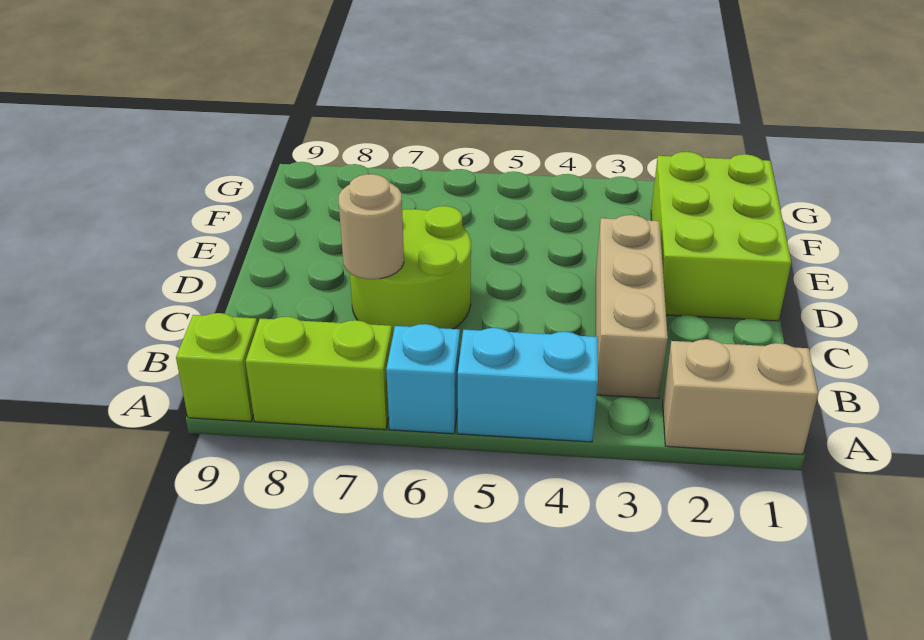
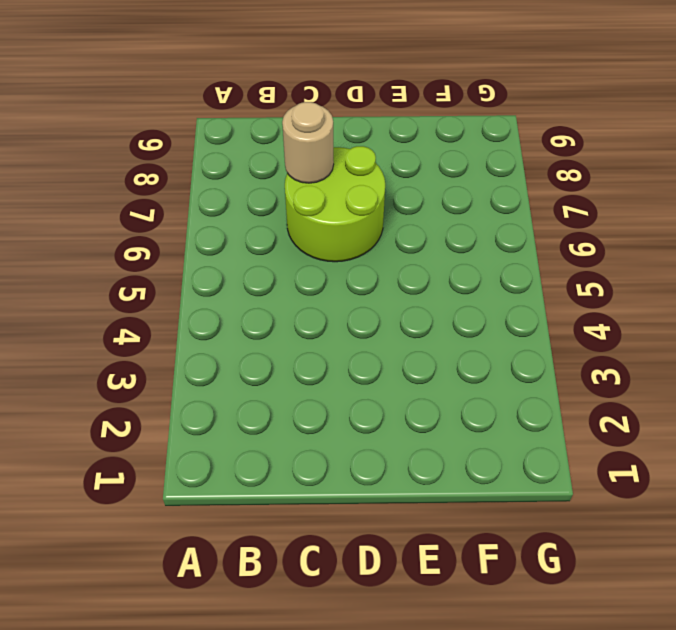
none -> tan brick A1:A2 level 1
none -> cyan brick A4:A5 level 1

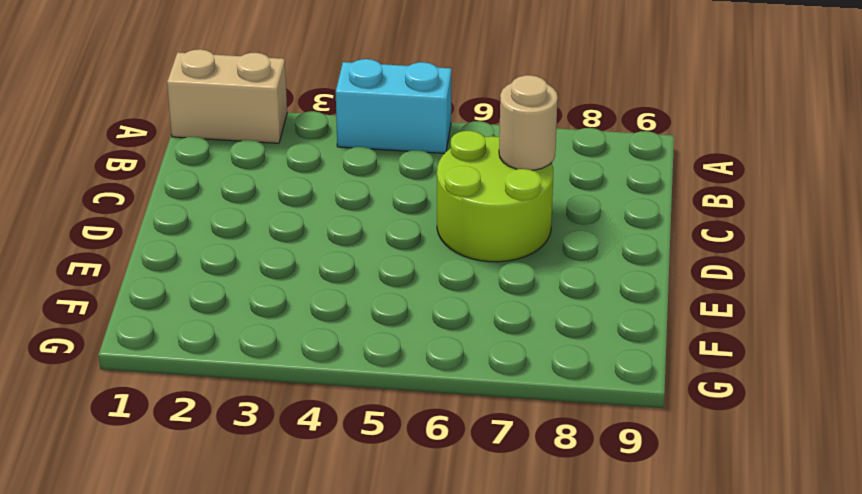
none -> cyan brick A6 level 1
none -> lime brick A7:A8 level 1

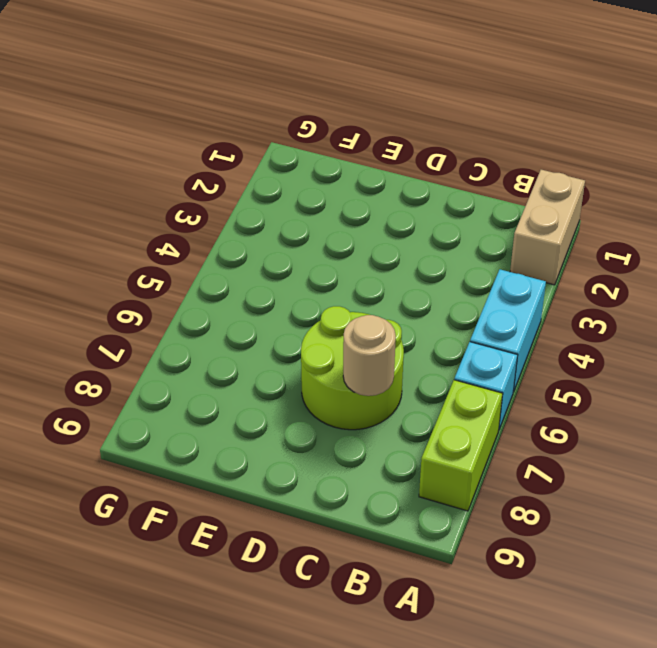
none -> lime brick A9 level 1
none -> tan brick B3:D3 level 1

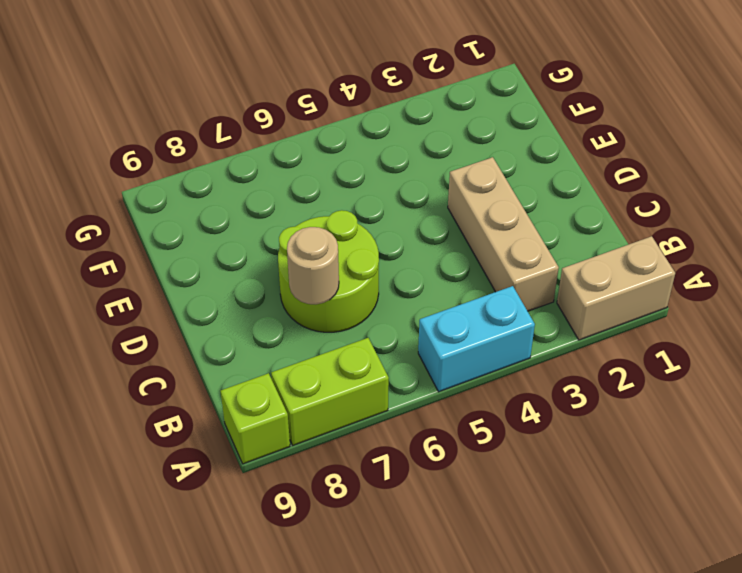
none -> cyan brick A6 level 1
none -> lime brick D1:F2 level 1

